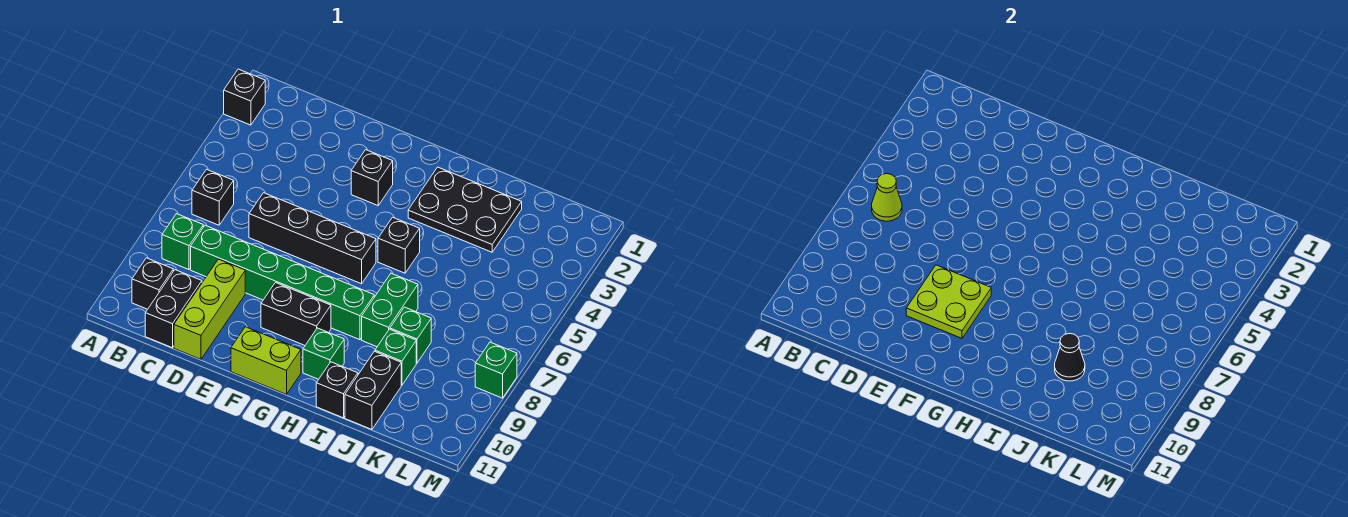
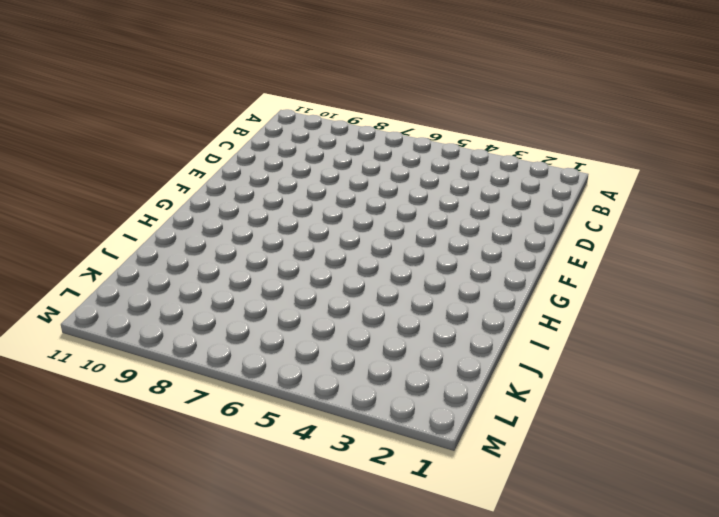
none -> black brick A2 level 1
none -> black brick B6 level 1
none -> green brick B8 level 1

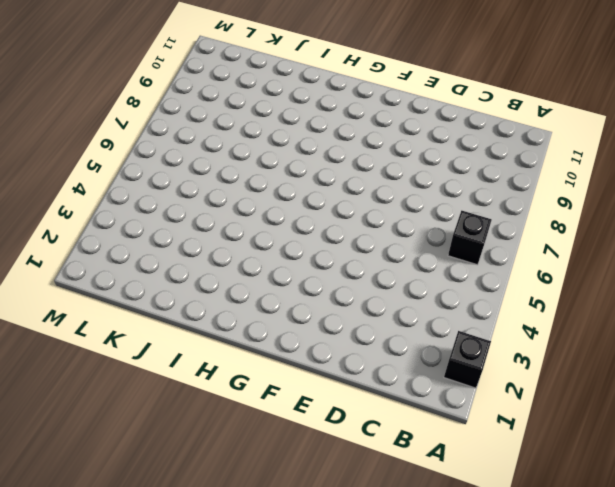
none -> green brick B8 level 1
none -> black brick B10 level 1
none -> green brick C8:H8 level 1

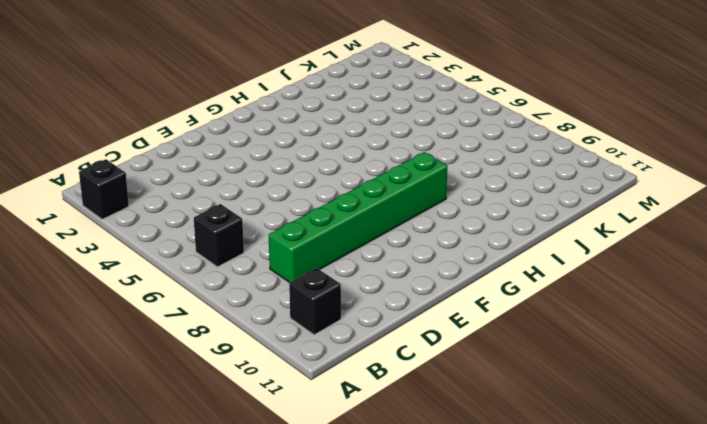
none -> green brick B8 level 1
none -> black brick C10:C11 level 1
none -> black brick D6:G6 level 1

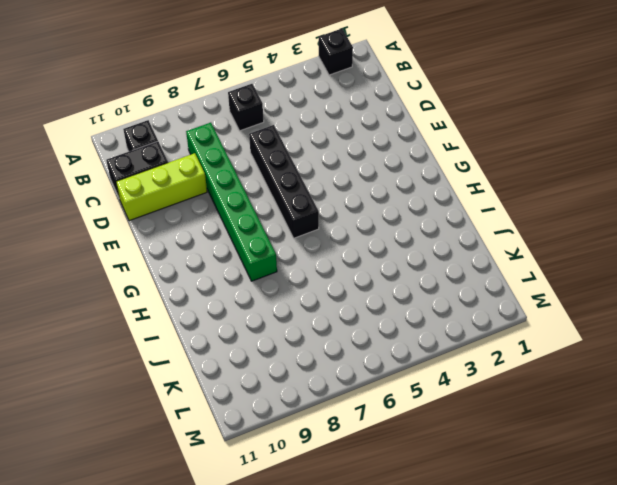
none -> green brick B8 level 1
none -> black brick F3 level 1
none -> black brick F9:G9 level 1

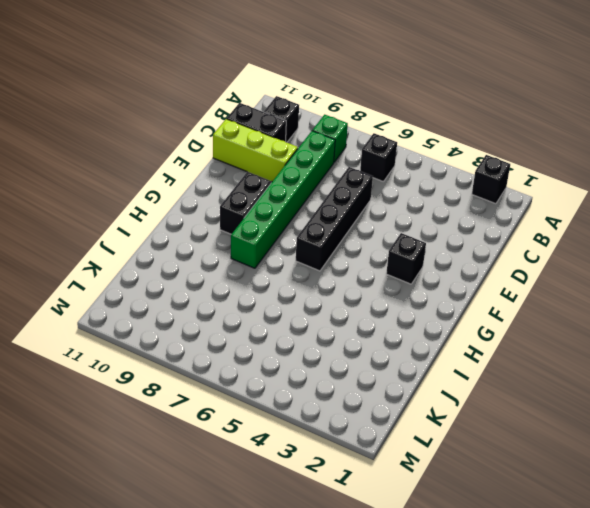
none -> lime brick F11:G11 level 1
none -> black plate H2:J3 level 1
none -> black brick H5 level 1

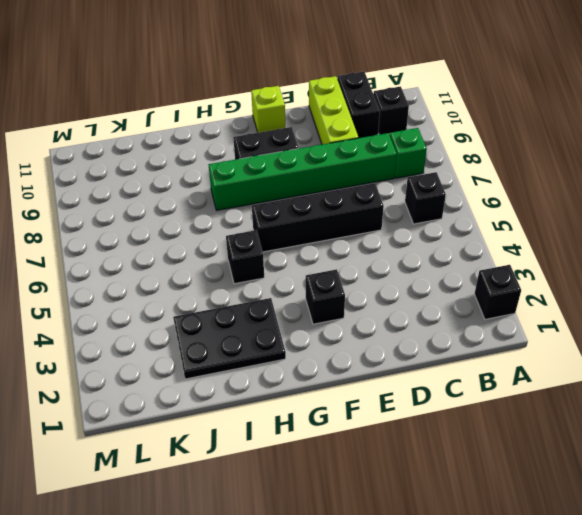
lime brick F11 level 1 -> lime brick F11:G11 level 1
none -> green brick H10 level 1
none -> green brick I7:I8 level 1
none -> black brick I11 level 1

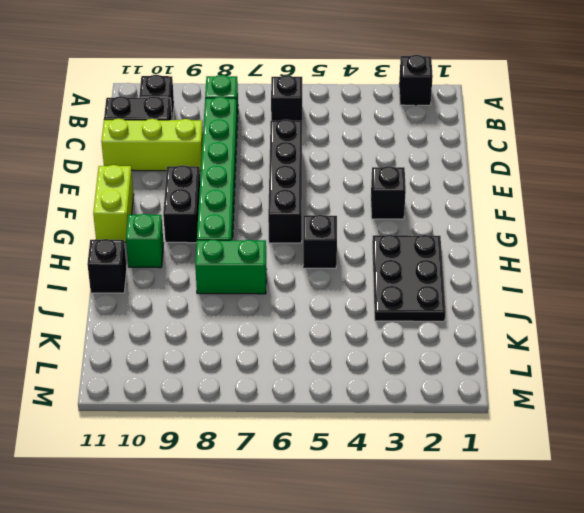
none -> green brick J8 level 1
none -> green brick J9 level 1
none -> black brick J10:J11 level 1

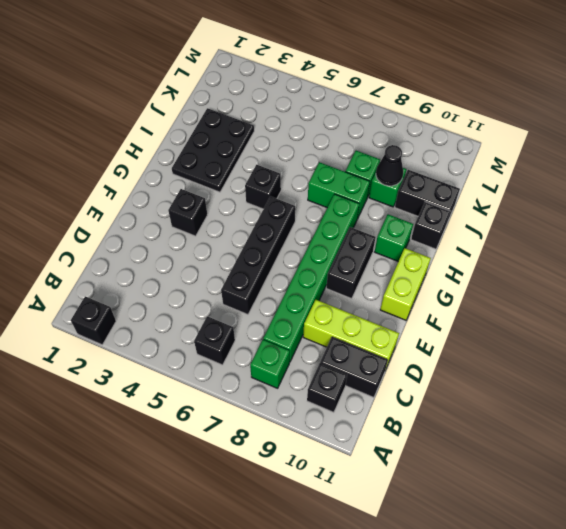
none -> green brick M8 level 1
none -> lime cone B6 level 2
none -> lime plate E8:F9 level 2

